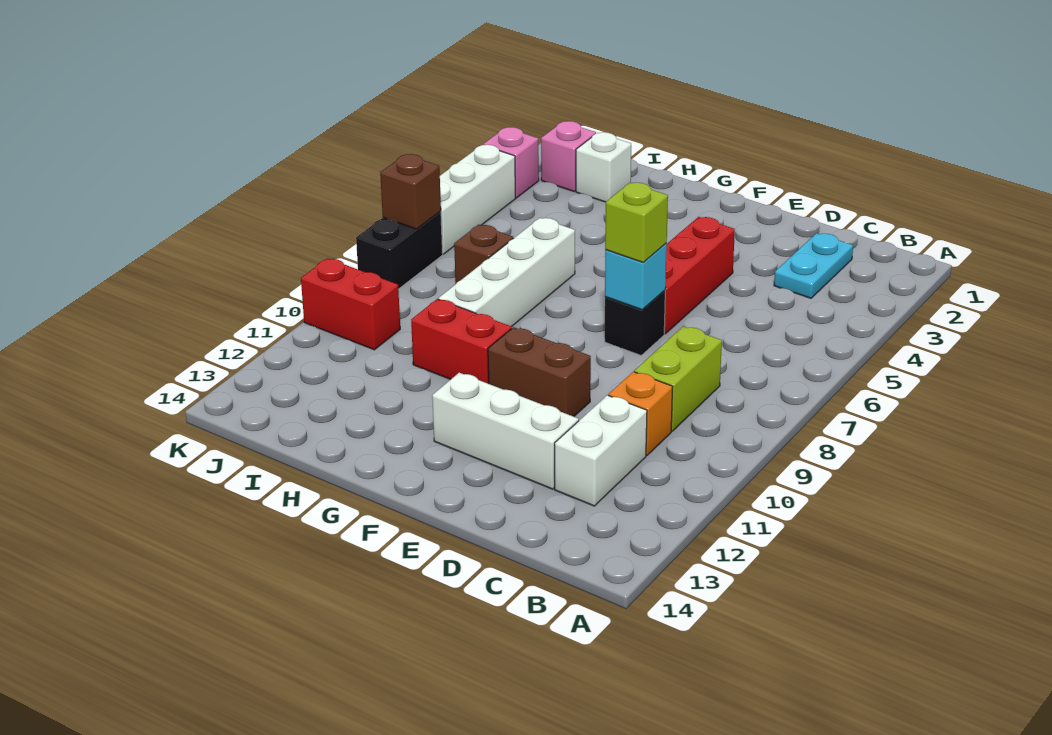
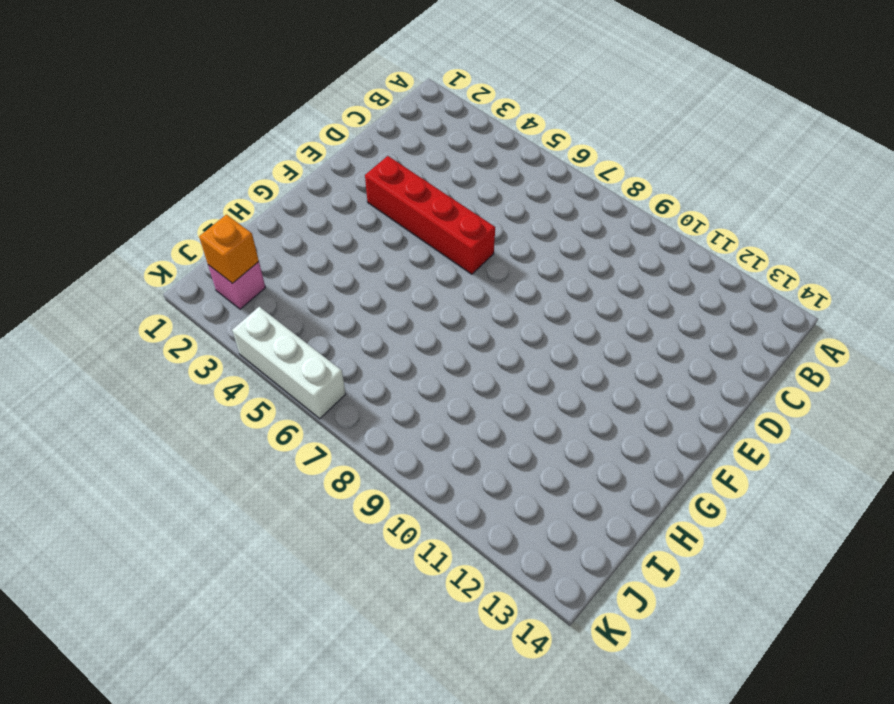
red brick E3:E6 level 1 -> red brick E4:E6 level 1
orange brick J2 level 2 -> orange brick C10 level 1
none -> cyan plate C2:C3 level 1
none -> lime brick C8:C9 level 1
none -> white brick C11:C12 level 1

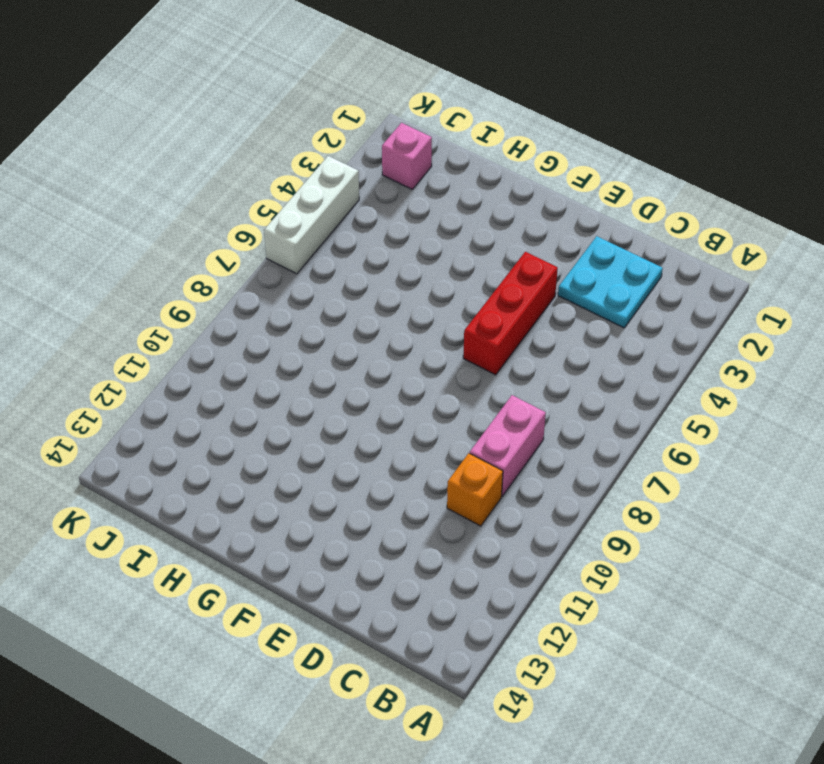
cyan plate C2:D3 level 1 -> cyan plate C2:C3 level 1
pink brick C8:C9 level 1 -> lime brick C8:C9 level 1
none -> white brick C11:C12 level 1
none -> white brick D12:F12 level 1
none -> black brick E7 level 1

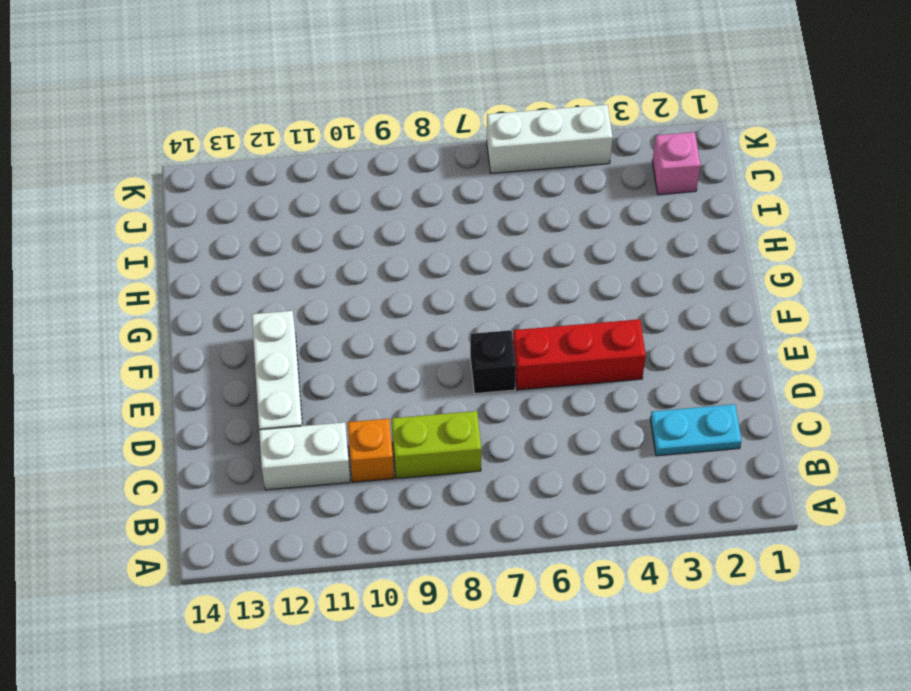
none -> brown brick E10:F10 level 1
none -> red brick G10:H10 level 1
none -> white brick H6:H9 level 1

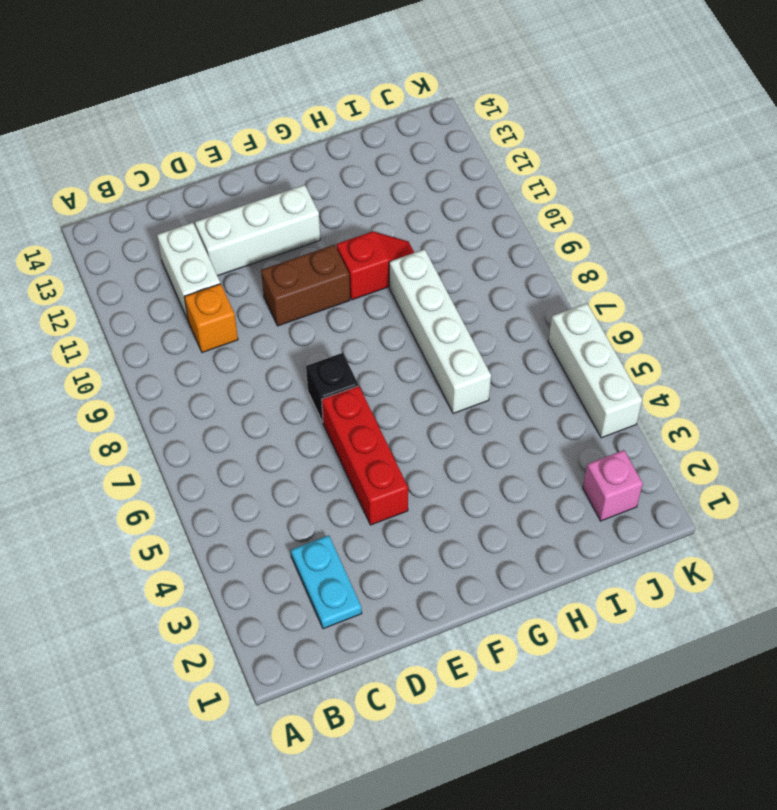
red slope G10:H10 level 1 top G -> red brick G10:H10 level 1
none -> lime brick C8:C9 level 1
none -> white brick I2 level 1
none -> brown brick I7 level 1

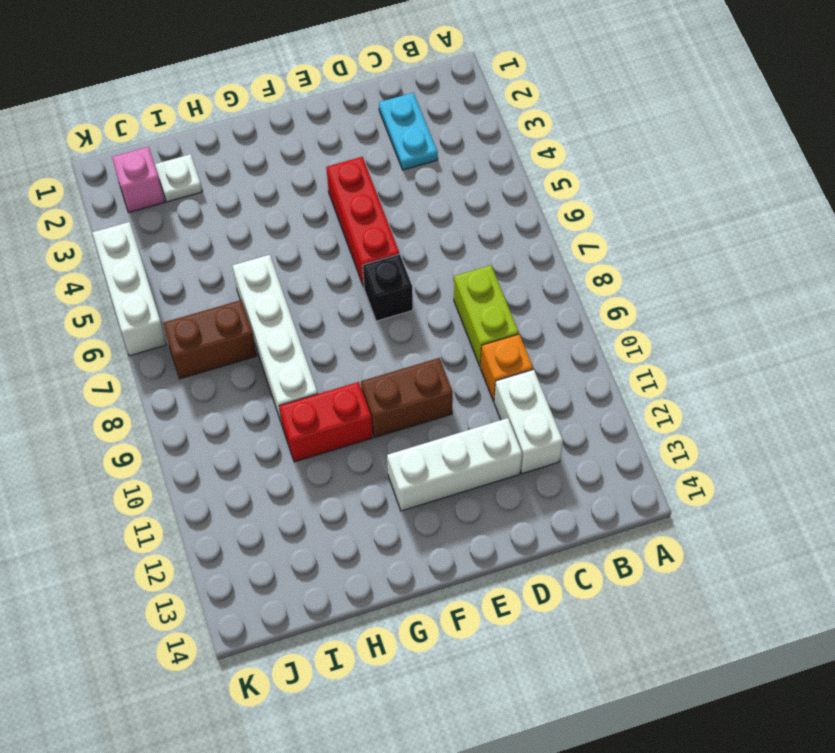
white plate I2 level 1 -> white brick I2 level 1
brown brick I7:J7 level 1 -> brown brick I7 level 1
none -> red brick J10:K10 level 1
none -> pink brick K3 level 1
none -> black brick K7:K8 level 1

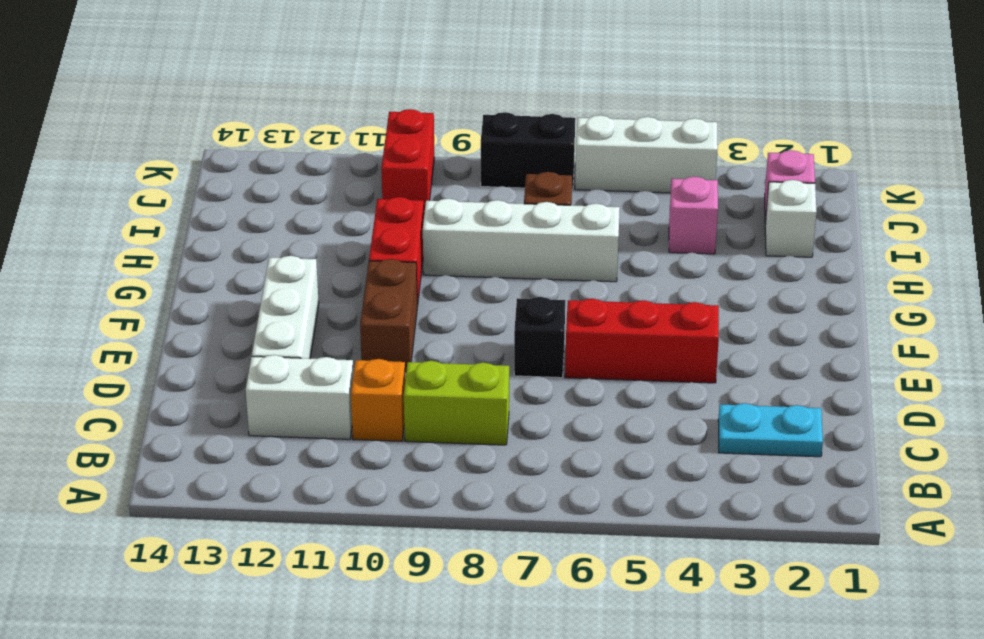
pink brick I4 level 1 -> pink brick K3 level 1
none -> cyan brick E7 level 2
none -> brown brick K7 level 2
none -> lime brick E7 level 3

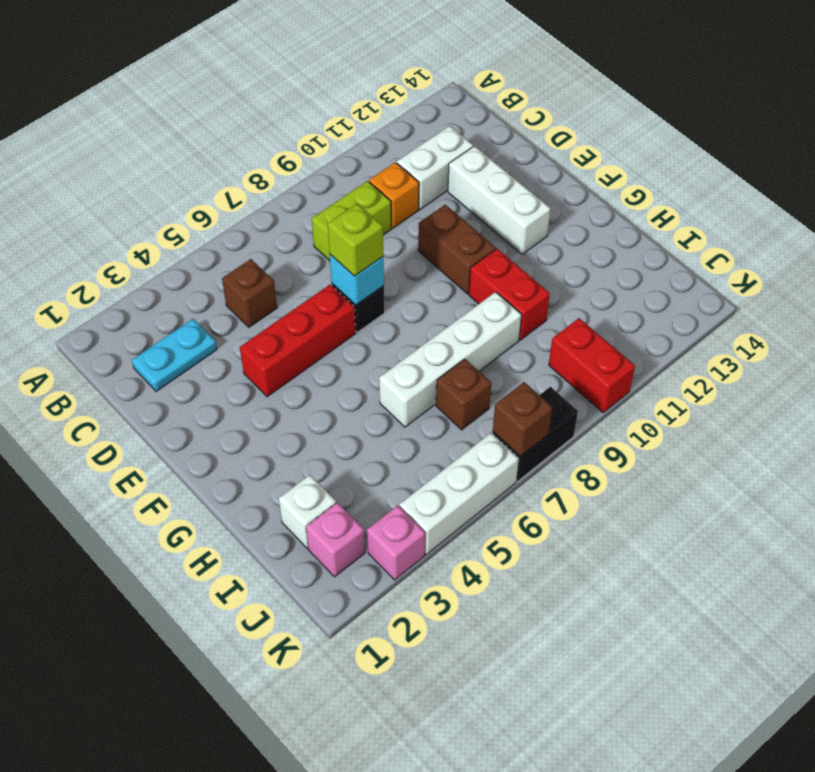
brown brick C5 level 1 -> none

